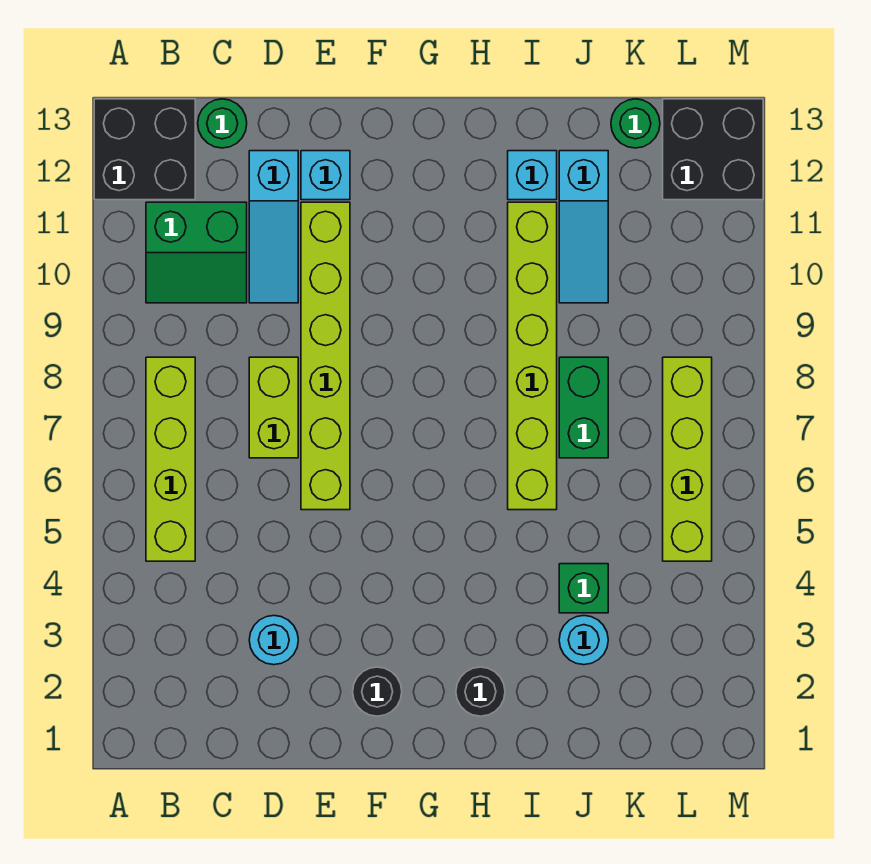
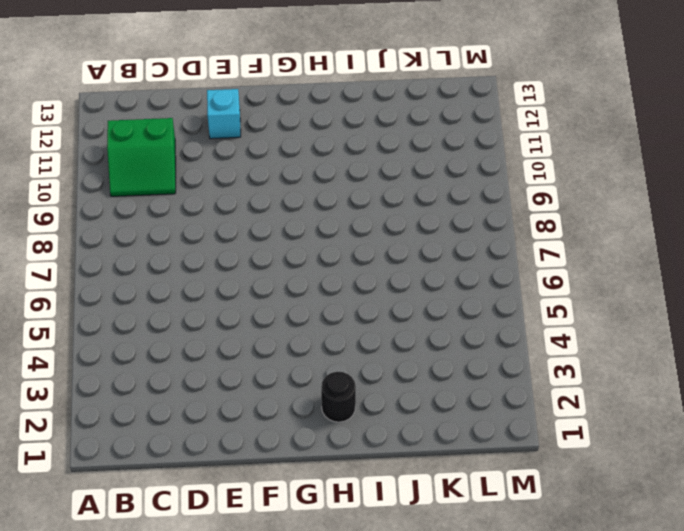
none -> black brick A12:B13 level 1
none -> lime brick B5:B8 level 1
none -> green round brick C13 level 1

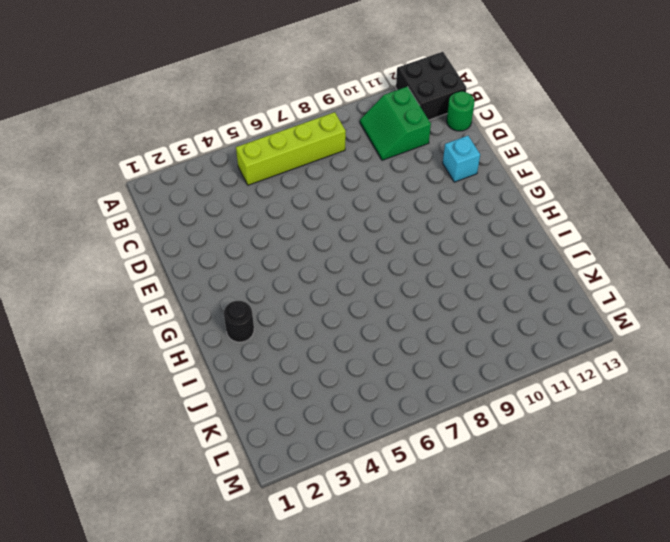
none -> cyan round brick D3 level 1
none -> lime brick D7:D8 level 1
none -> cyan slope D10:D12 level 1 top 12

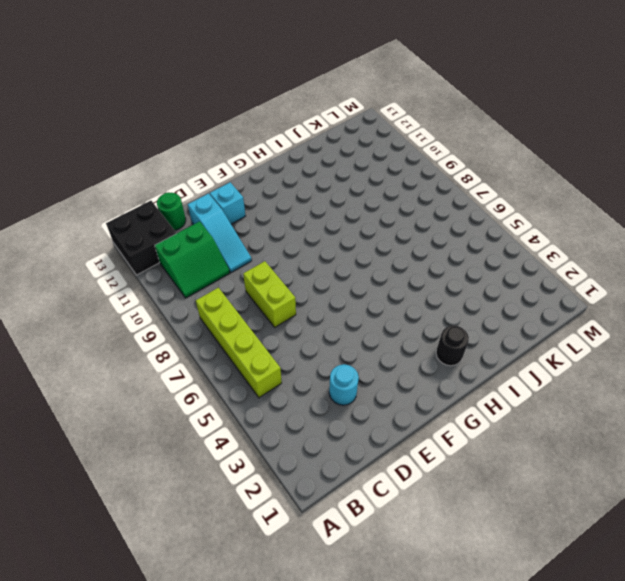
none -> lime brick E6:E11 level 1
none -> black round brick F2 level 1
none -> lime brick I6:I11 level 1

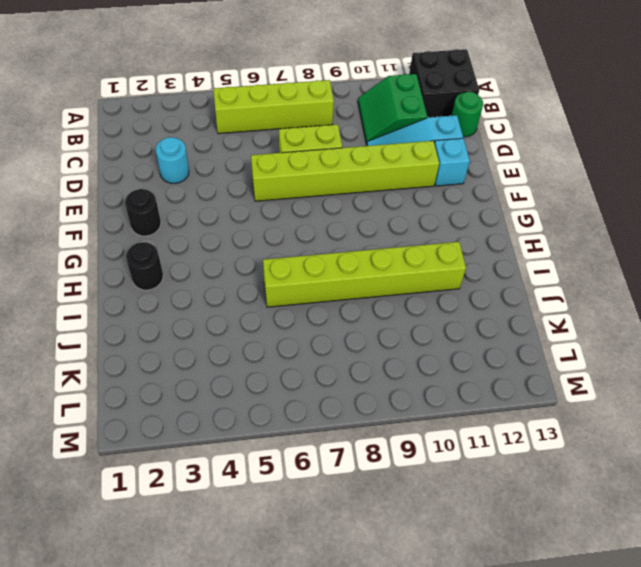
none -> cyan brick I12 level 1
none -> cyan round brick J3 level 1
none -> green brick J4 level 1

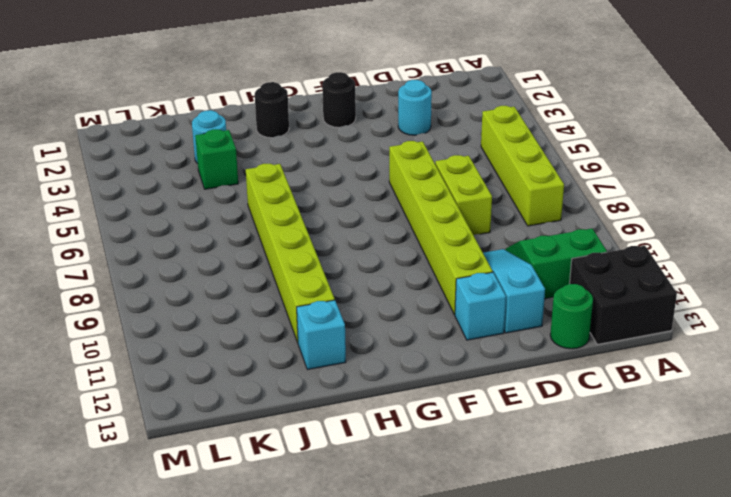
none -> green brick J7:J8 level 1
none -> cyan slope J10:J12 level 1 top 12
none -> green round brick K13 level 1

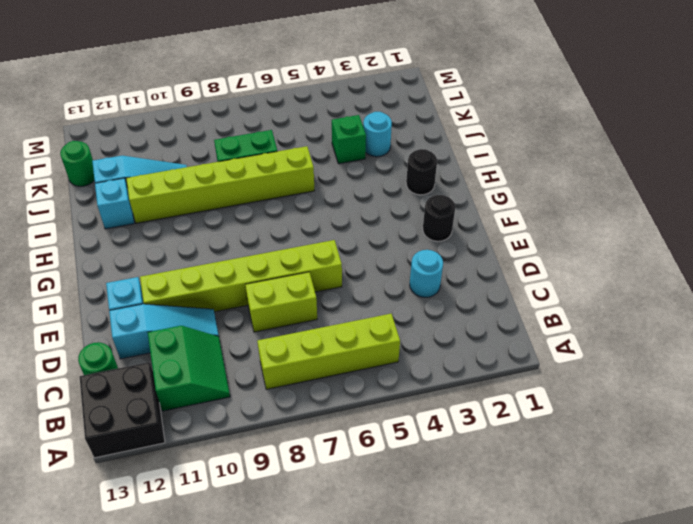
none -> lime brick L5:L8 level 1
none -> black brick L12:M13 level 1

